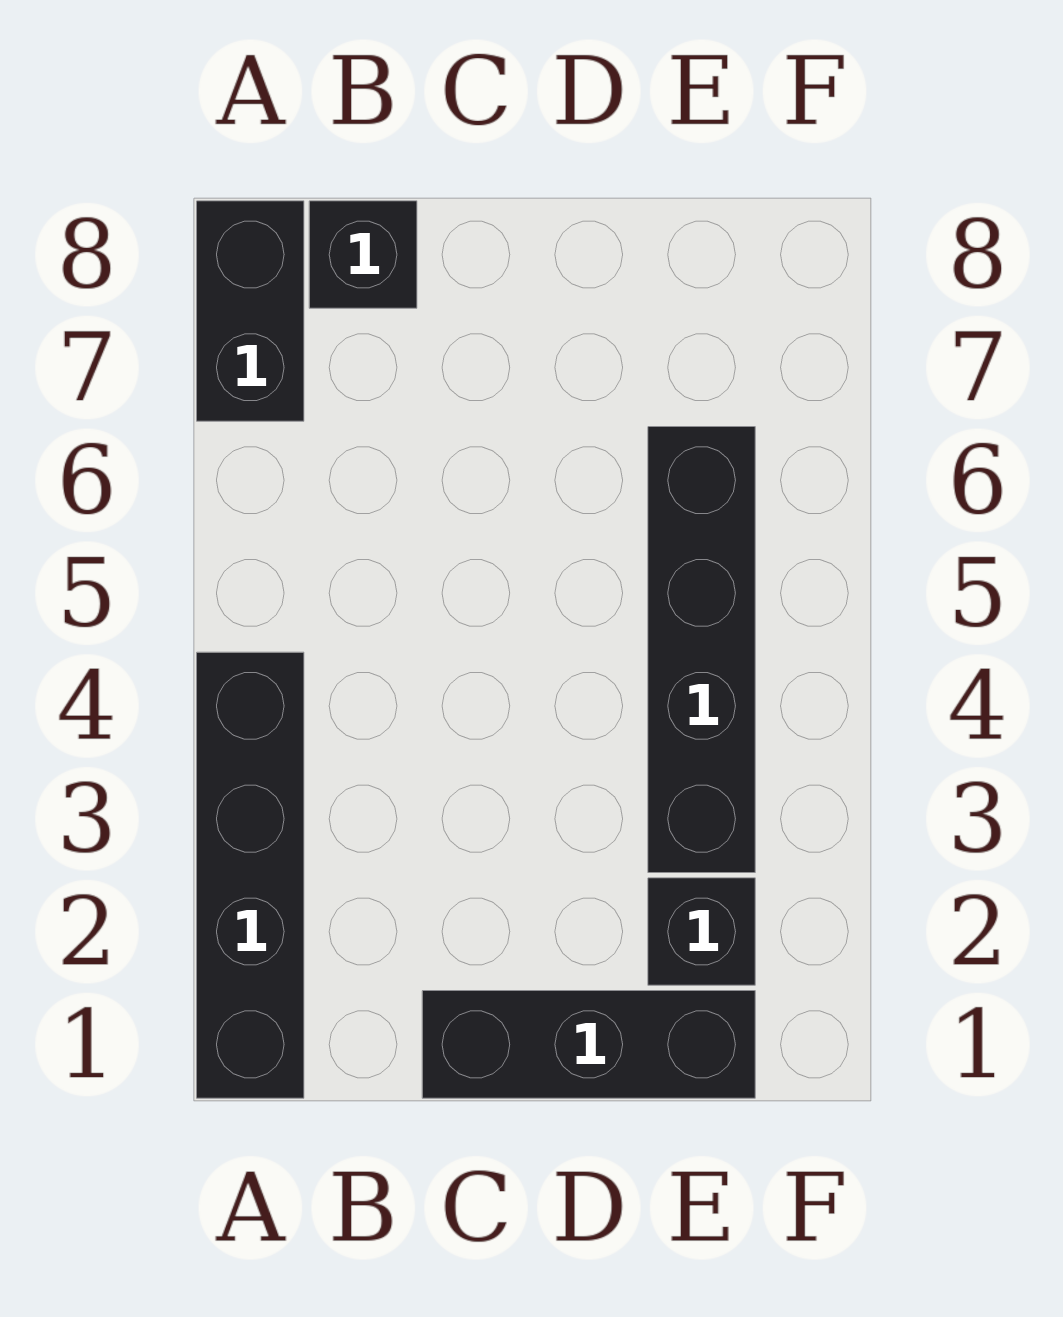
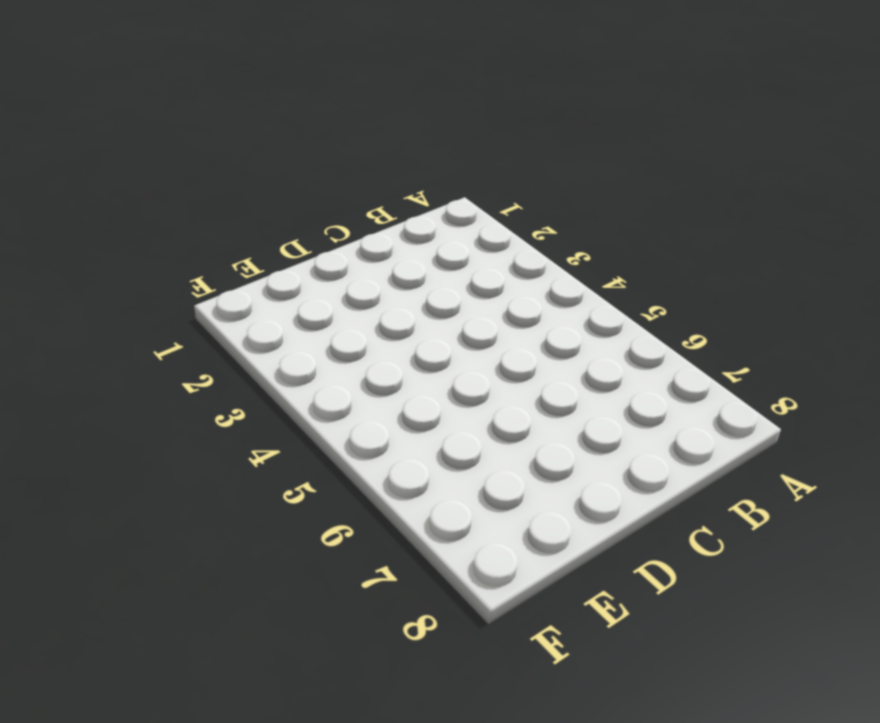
none -> black brick A1:A4 level 1
none -> black brick A7:A8 level 1

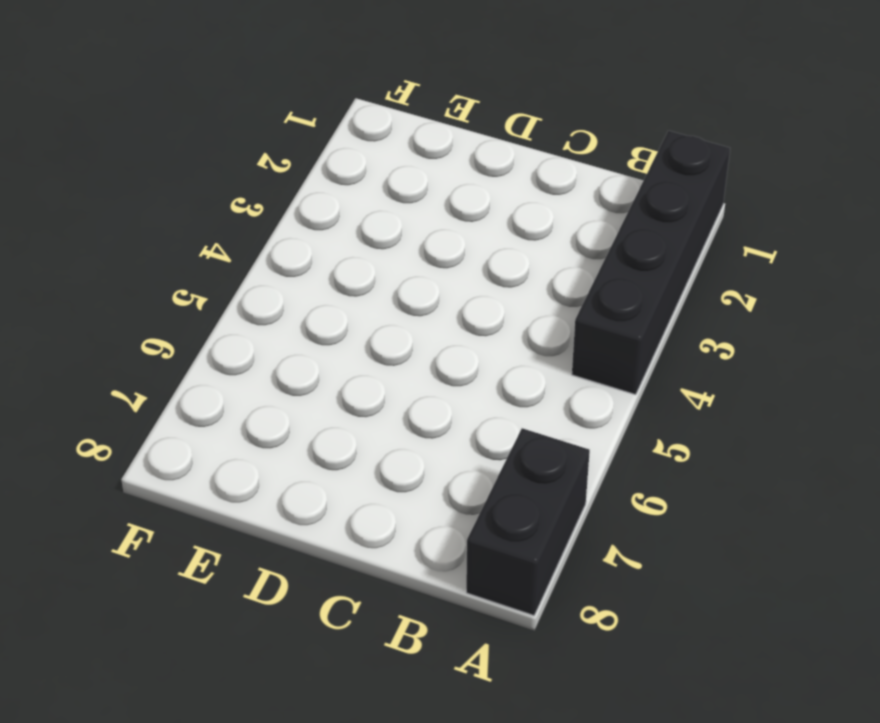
none -> black brick B8 level 1
none -> black brick C1:E1 level 1

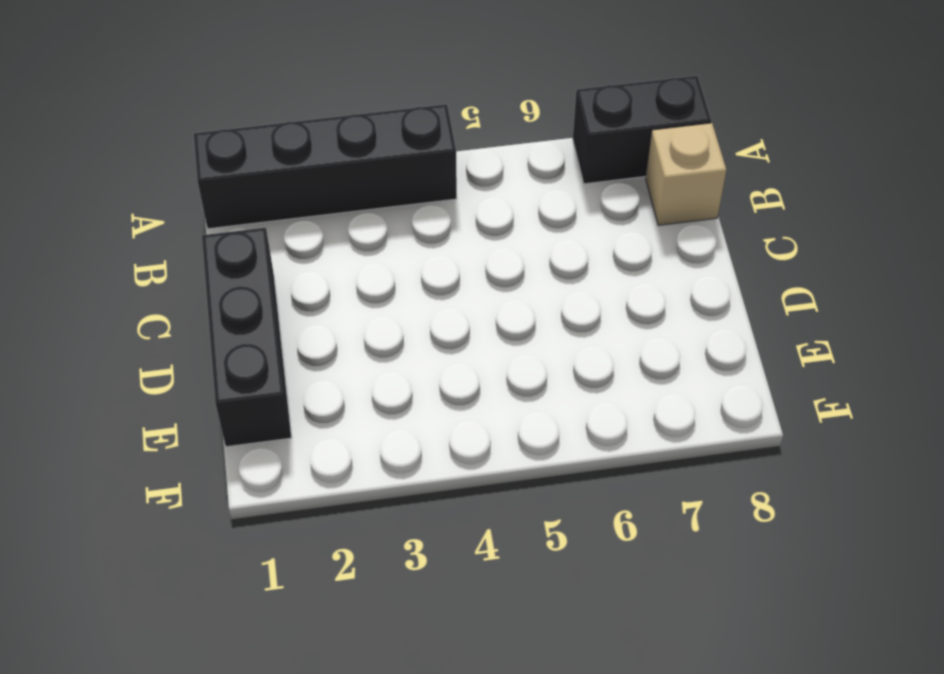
tan brick B8 level 1 -> black brick B8 level 1
none -> black brick E2 level 1
none -> black brick E3:E6 level 1

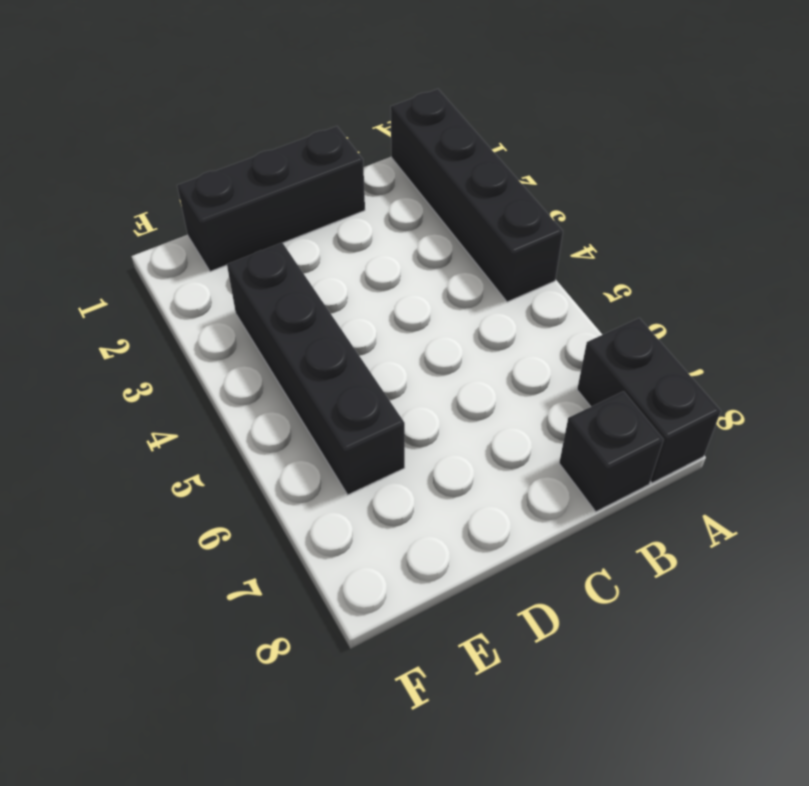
none -> black brick E2 level 1

